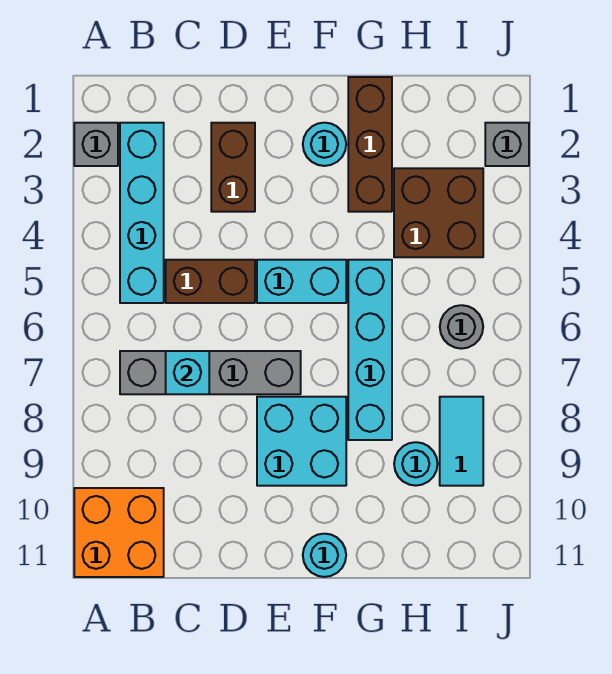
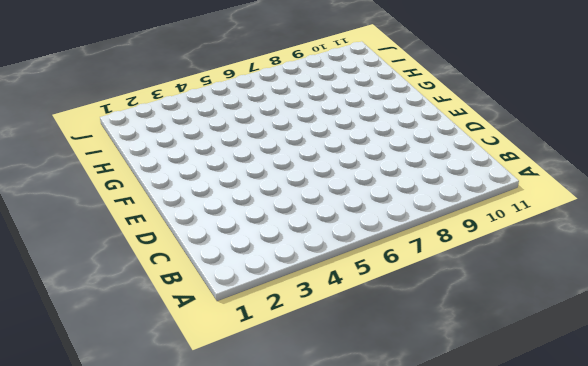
none -> grey brick A2 level 1
none -> orange brick A10:B11 level 1
none -> cyan brick B2:B5 level 1

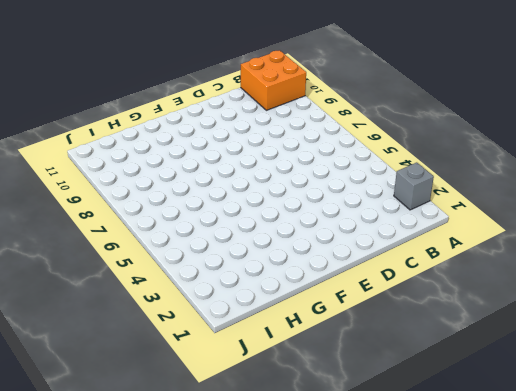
none -> cyan brick B2:B5 level 1
none -> grey brick B7:E7 level 1
none -> brown brick C5:D5 level 1

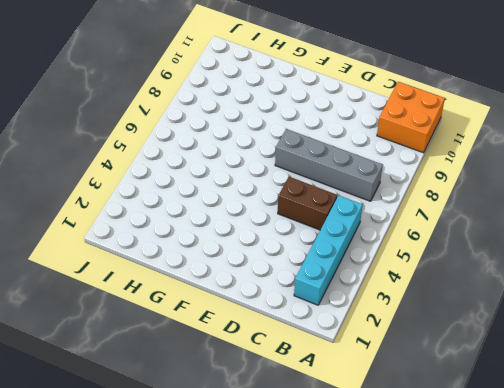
none -> grey brick A2 level 1
none -> brown brick D2:D3 level 1
none -> cyan brick E5:F5 level 1

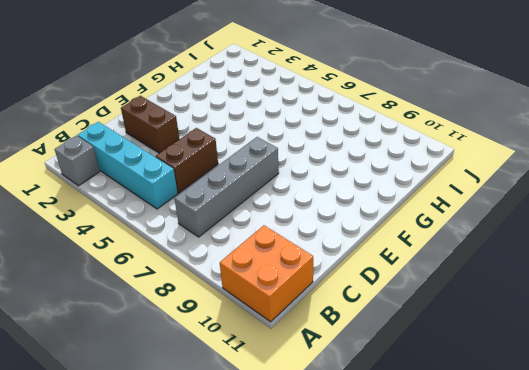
none -> cyan brick E5:F5 level 1
none -> cyan brick E8:F9 level 1
none -> cyan round brick F2 level 1

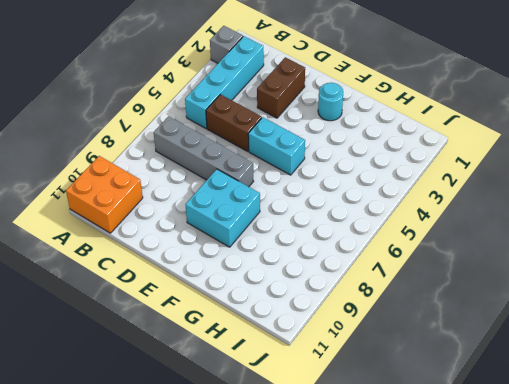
none -> cyan round brick F11 level 1
none -> brown brick G1:G3 level 1
none -> cyan brick G5:G8 level 1

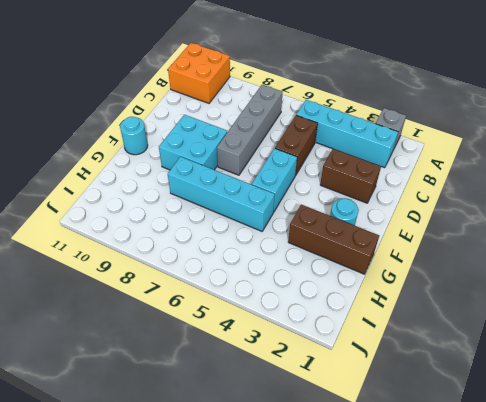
none -> brown brick H3:I4 level 1
none -> cyan round brick H9 level 1
none -> grey round brick I6 level 1

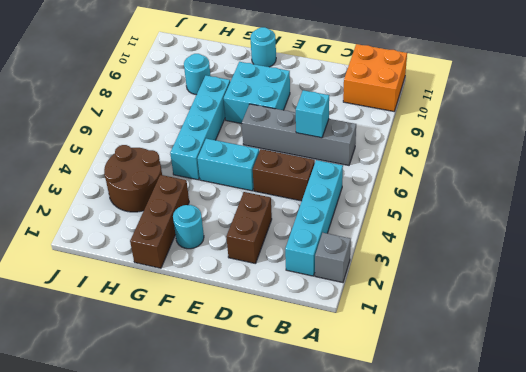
brown round brick H3:I4 level 1 -> brown brick H3:I4 level 1
none -> grey round brick I6 level 1
none -> cyan tile I8:I9 level 1
none -> grey brick J2 level 1

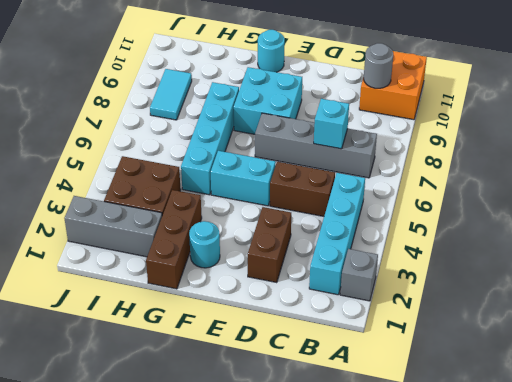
grey round brick B10 level 2 -> grey round brick I6 level 1
grey brick H2:J2 level 1 -> grey brick J2 level 1
none -> cyan round brick H9 level 1

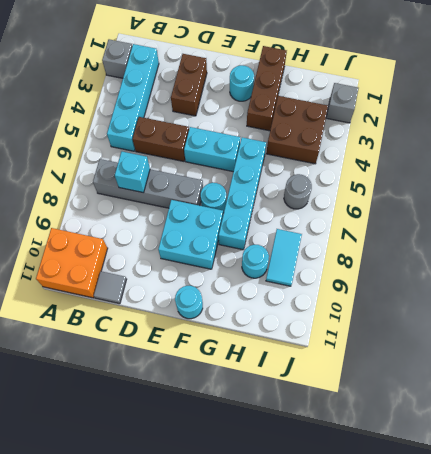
grey tile C11 level 1 -> none
cyan round brick F7 level 1 -> none

